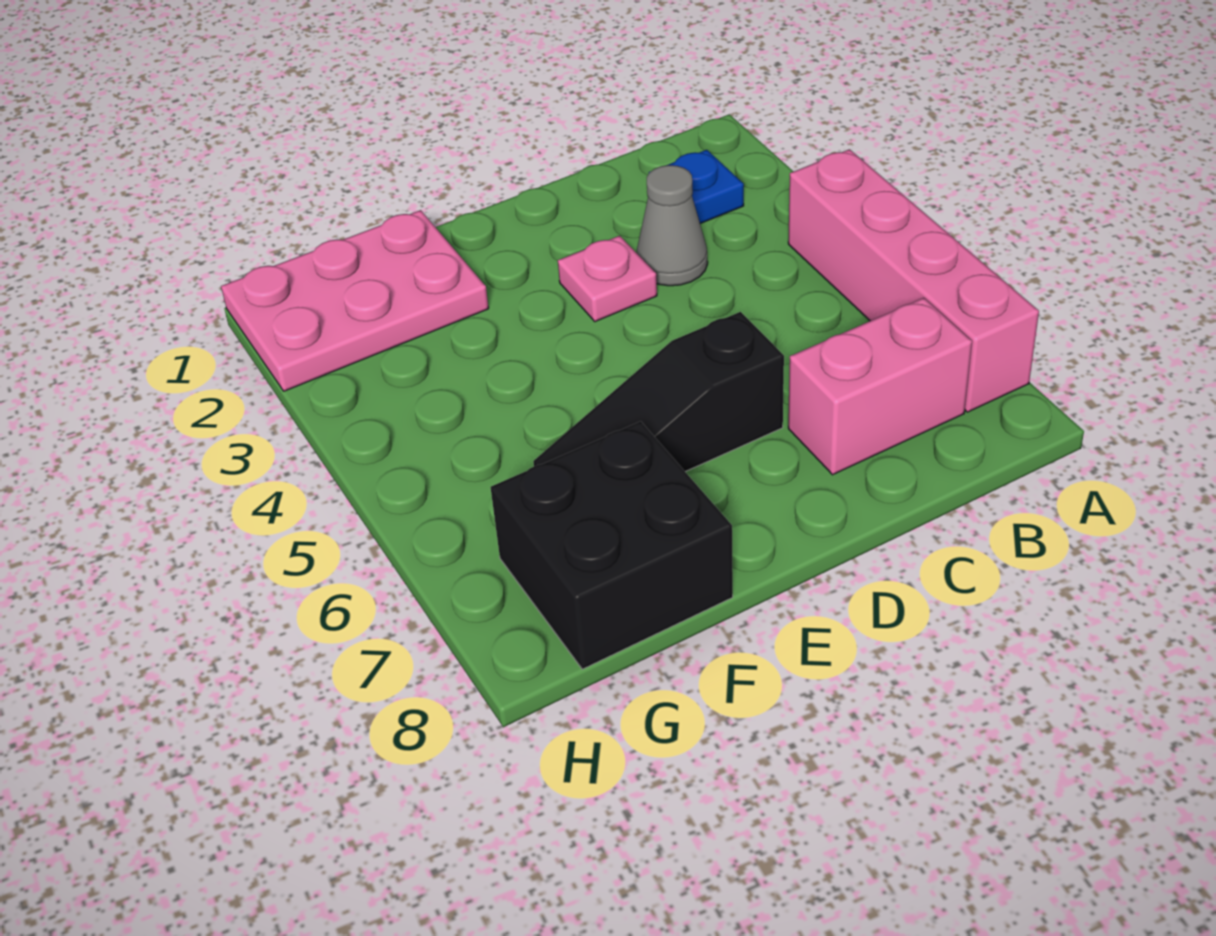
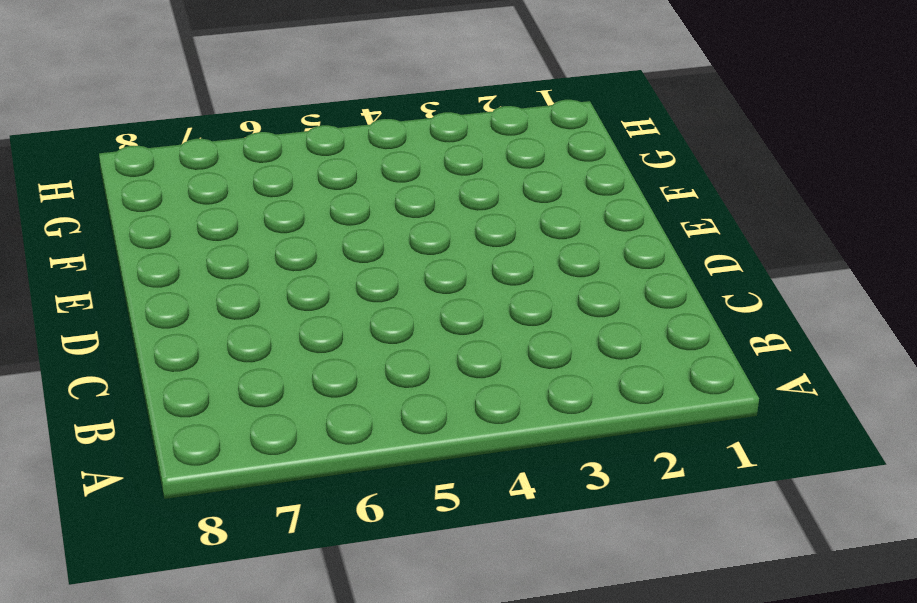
none -> pink brick A4:A7 level 1
none -> blue plate B2 level 1

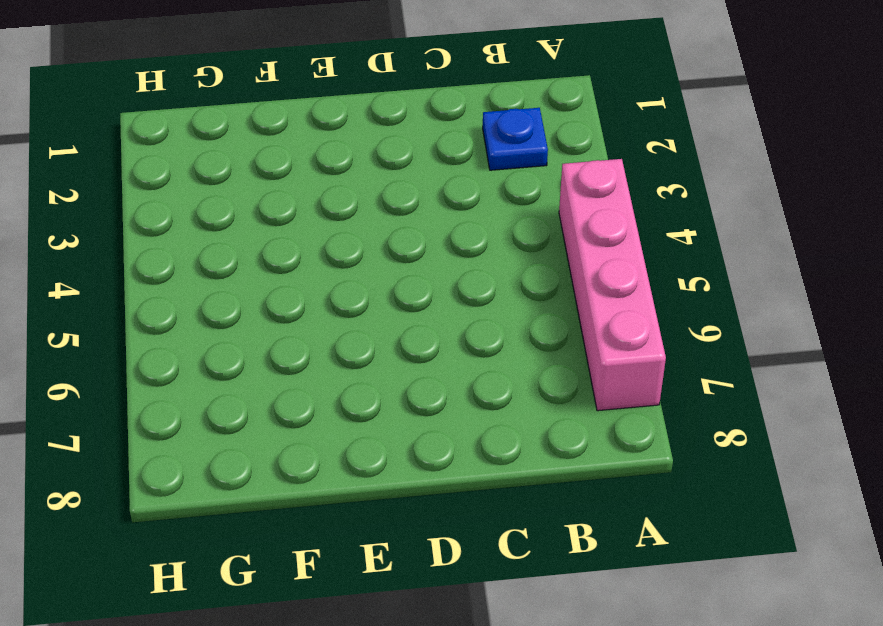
none -> pink brick B7:C7 level 1
none -> grey cone C3 level 1

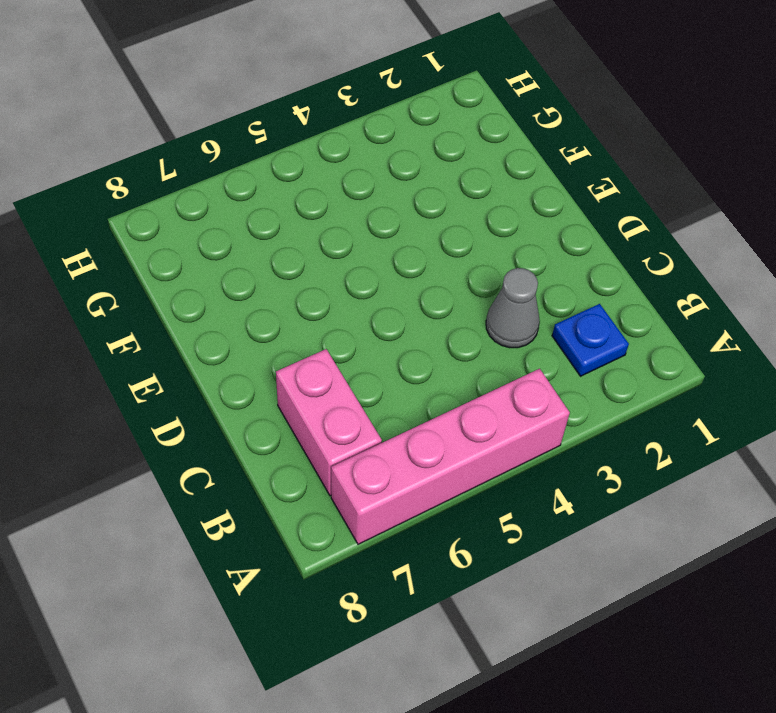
none -> pink plate D3 level 1
none -> black slope D6:F6 level 1 top D

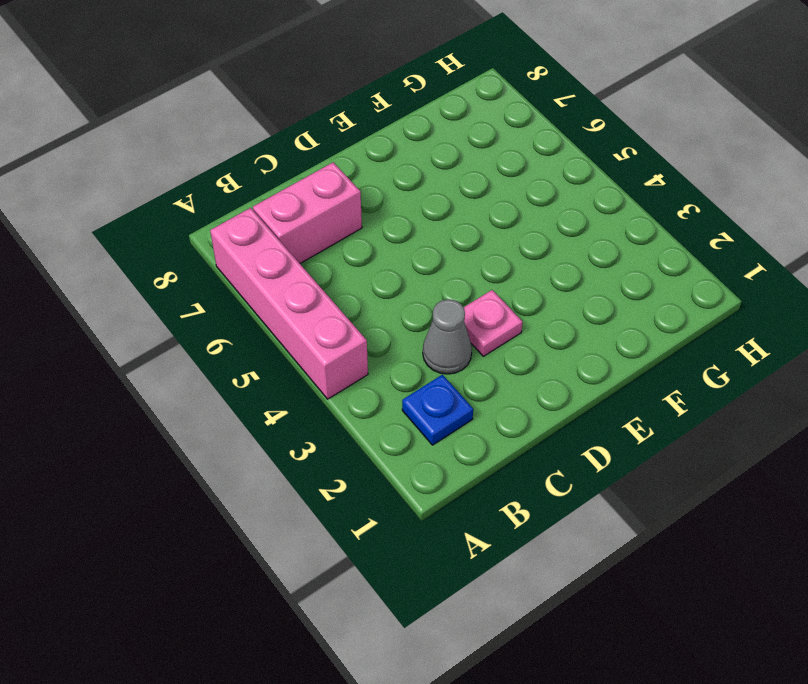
none -> black slope D6:F6 level 1 top D
none -> pink plate F1:H2 level 1

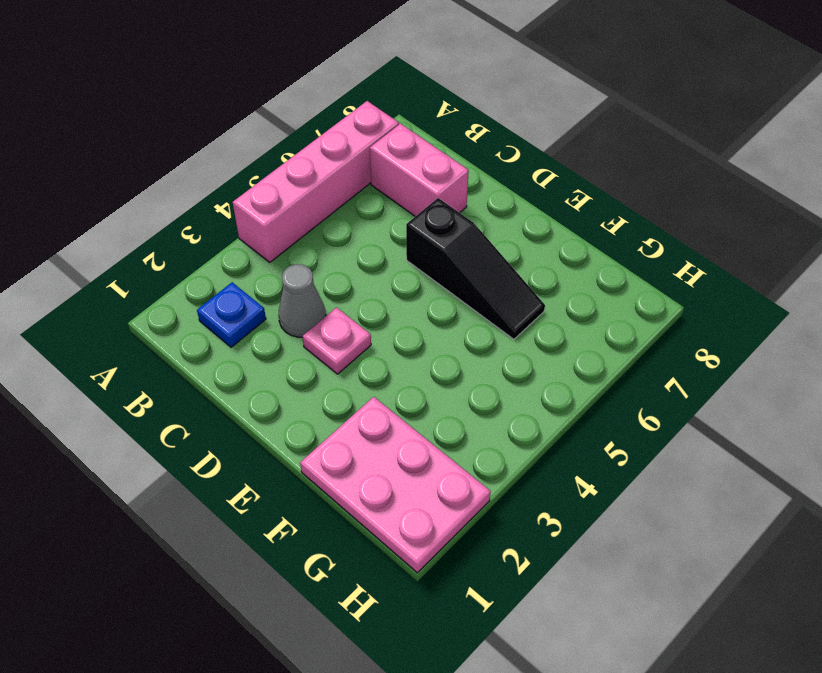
none -> black brick F7:G8 level 1

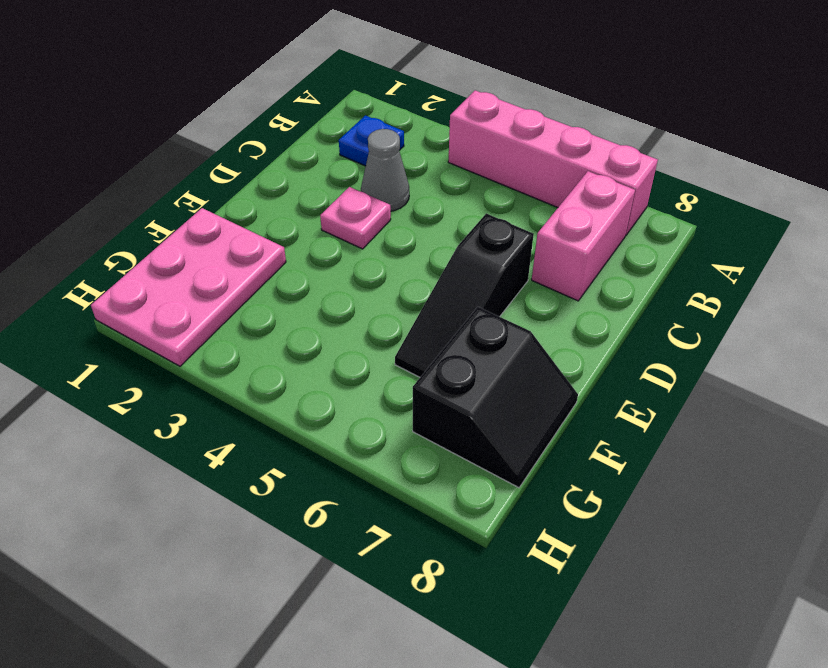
black slope F7:G8 level 1 top 7 -> black brick F7:G8 level 1

